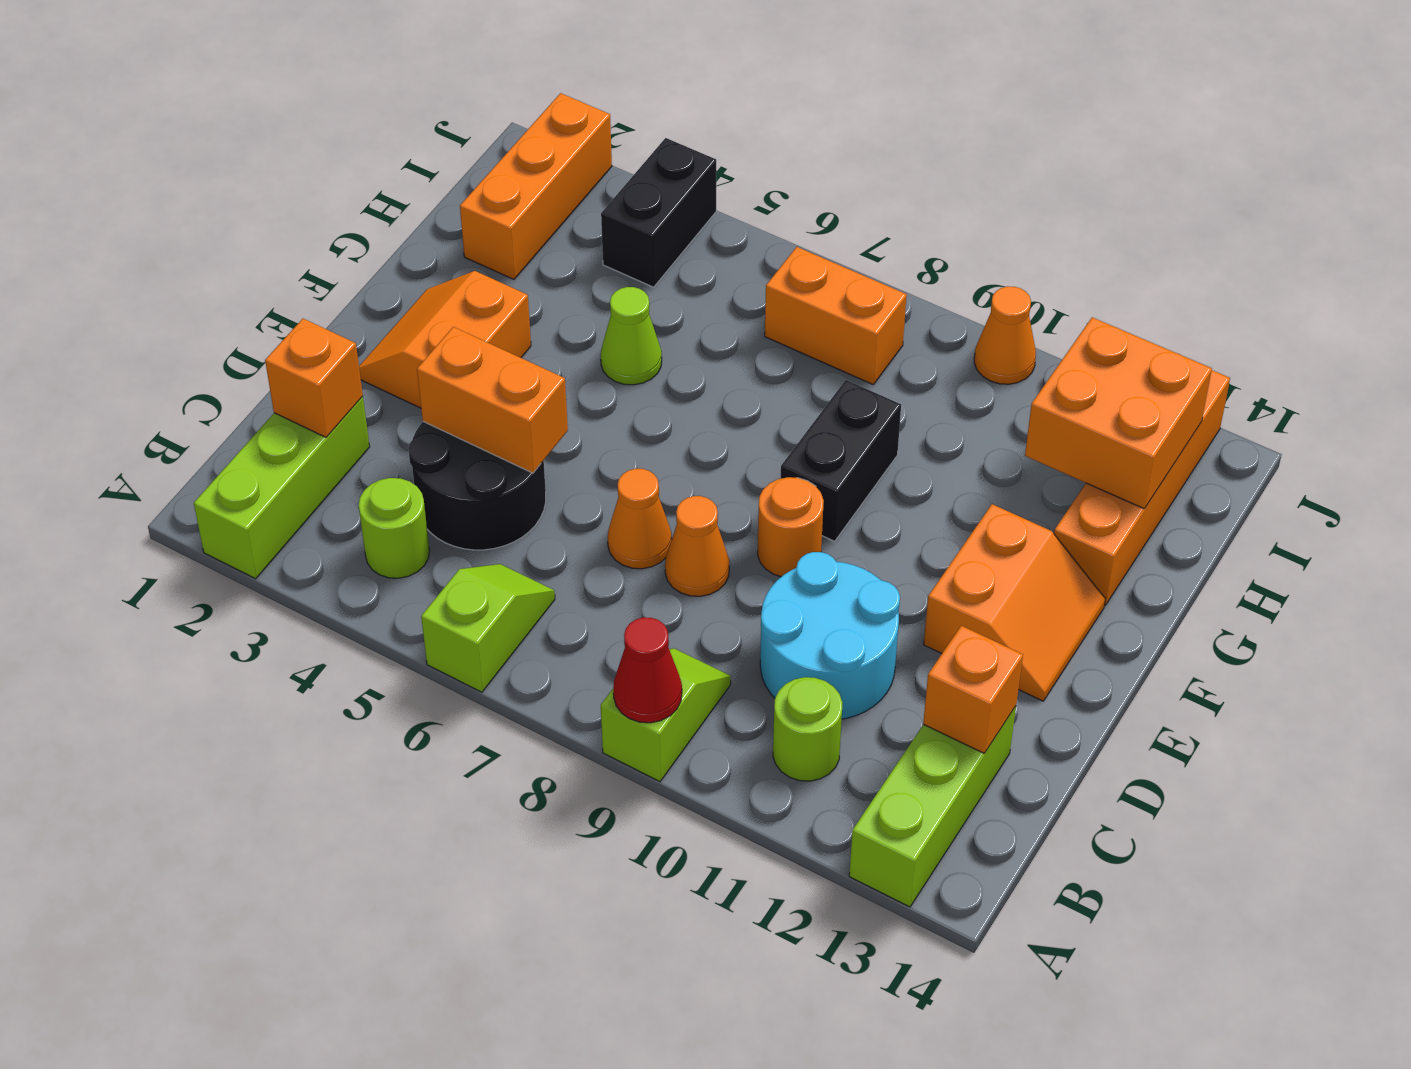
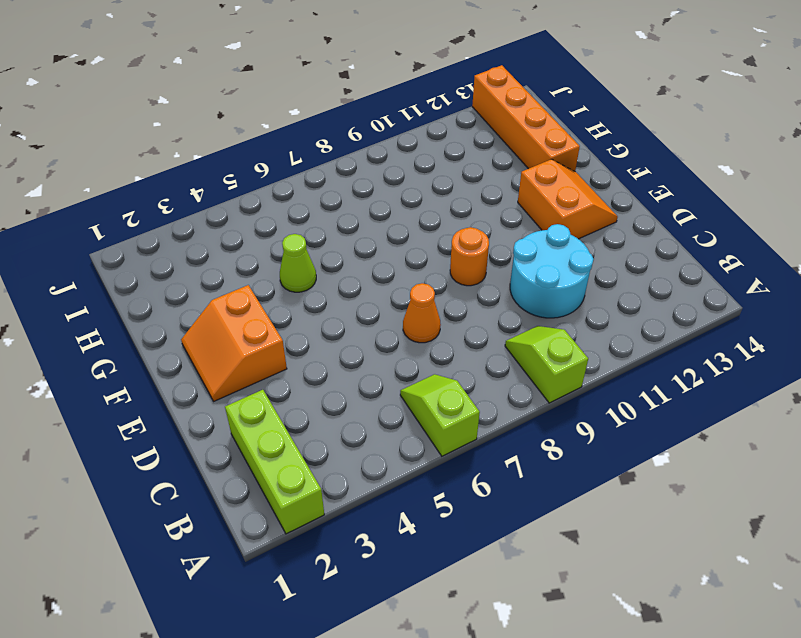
none -> lime brick A13:C13 level 1
none -> lime round brick B4 level 1
none -> lime round brick B11 level 1

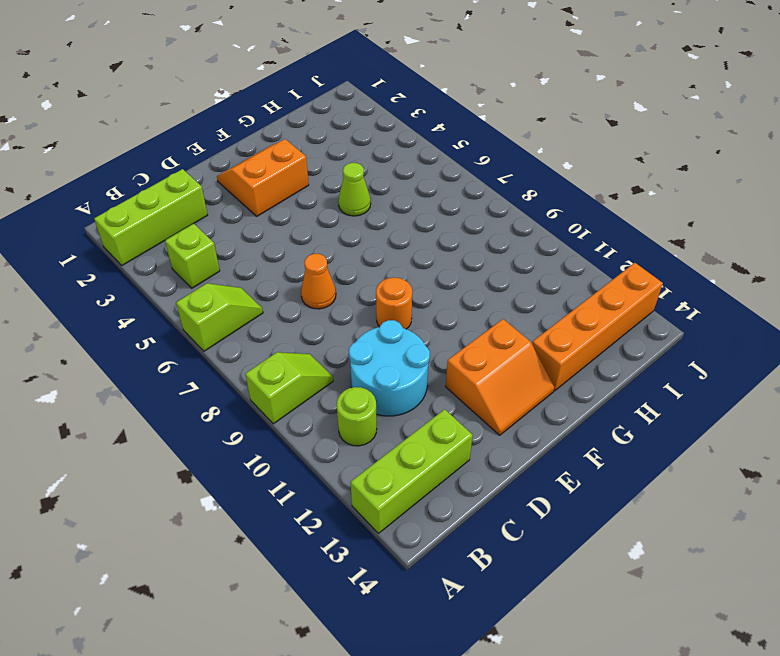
lime brick B4 level 1 -> lime round brick B4 level 1
none -> black round brick C4:D5 level 1
none -> orange cone D8 level 1
none -> black brick F9:G9 level 1

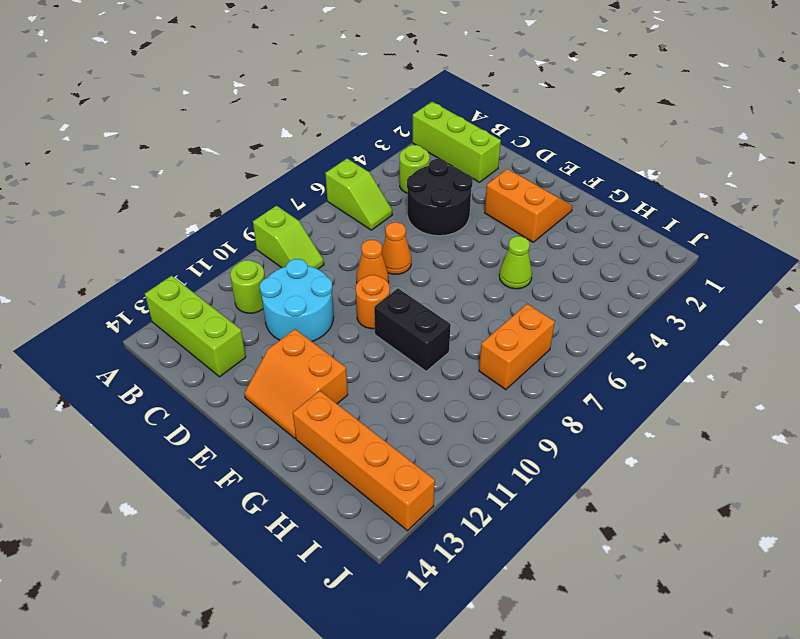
none -> orange brick H2:J2 level 1
none -> black brick I4:J4 level 1
none -> orange cone J10 level 1

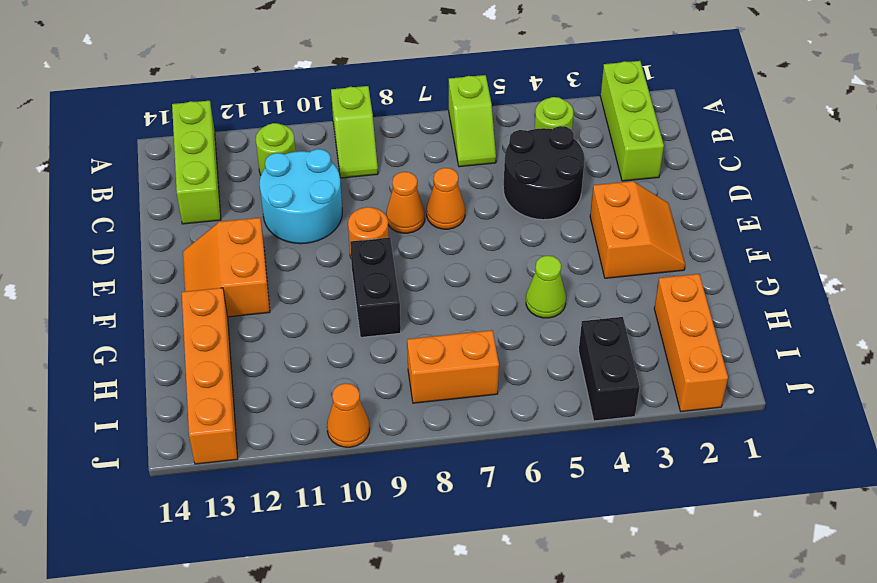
none -> red cone A9 level 2
none -> orange brick C2 level 2
none -> orange brick C13 level 2

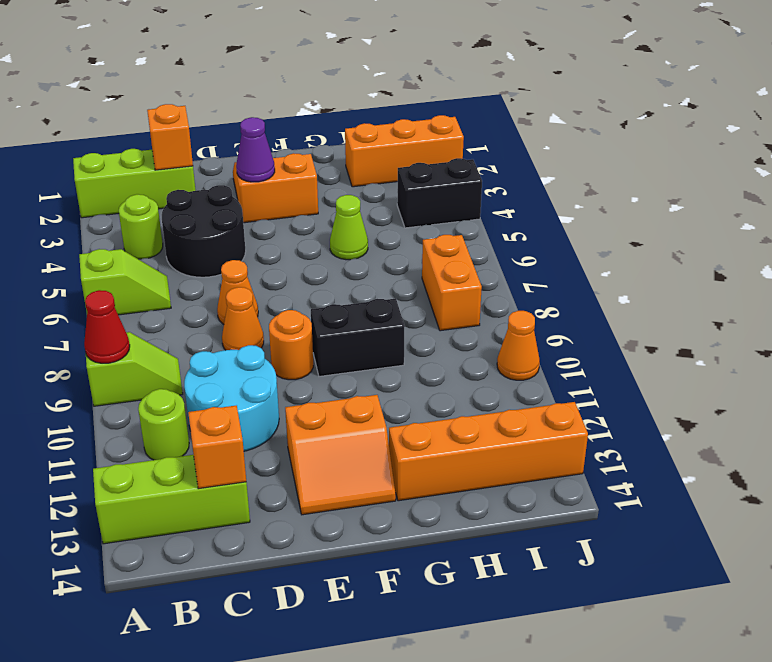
purple cone E3 level 2 -> none
none -> orange brick D4:D5 level 2
none -> orange brick H12:I13 level 2

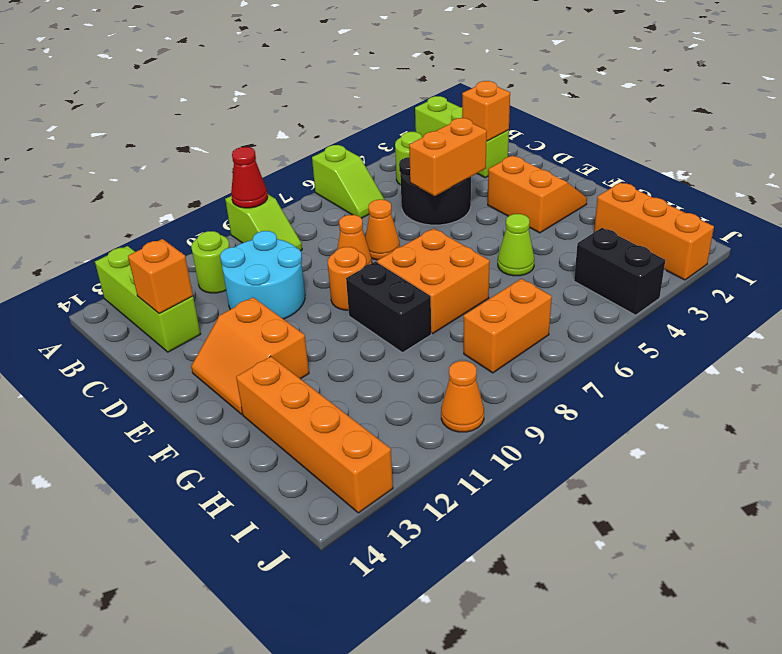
orange brick F7:G8 level 1 -> orange brick H12:I13 level 2

